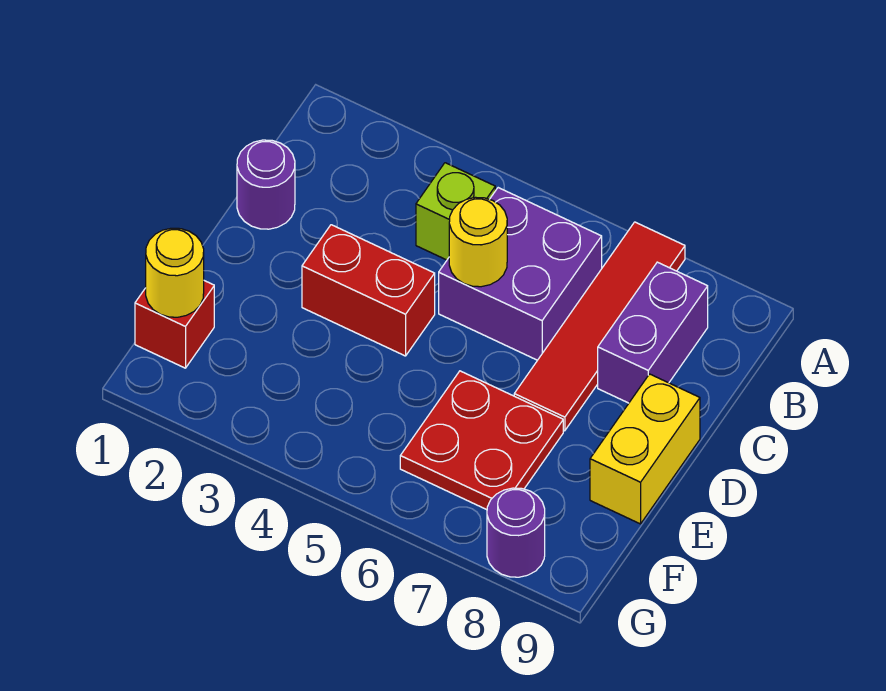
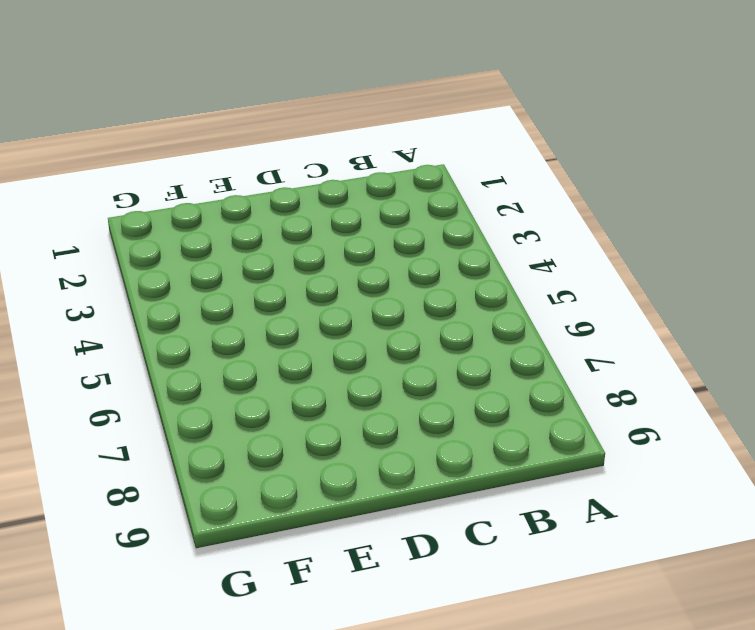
none -> red tile A7:D7 level 1
none -> lime brick B4 level 1
none -> purple brick B5:C6 level 1

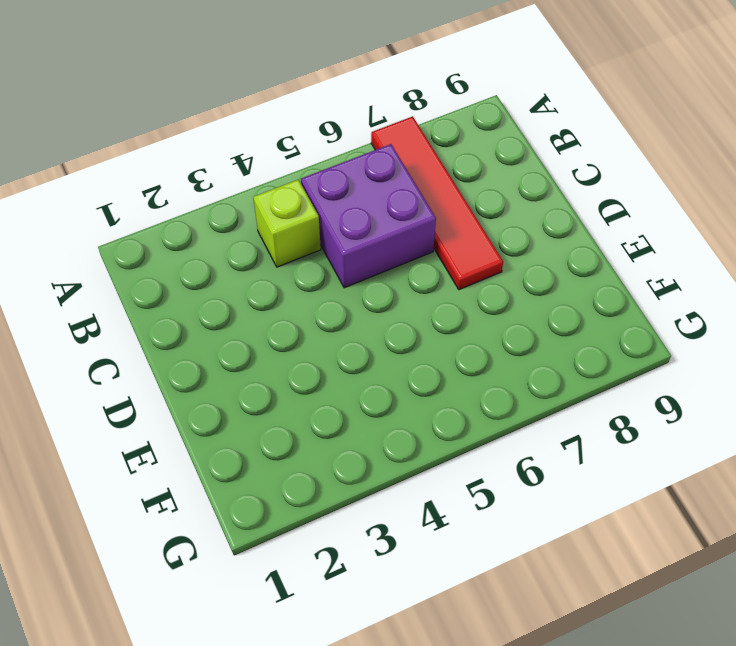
none -> purple brick B8:C8 level 1
none -> purple round brick C1 level 1
none -> red brick D3:D4 level 1

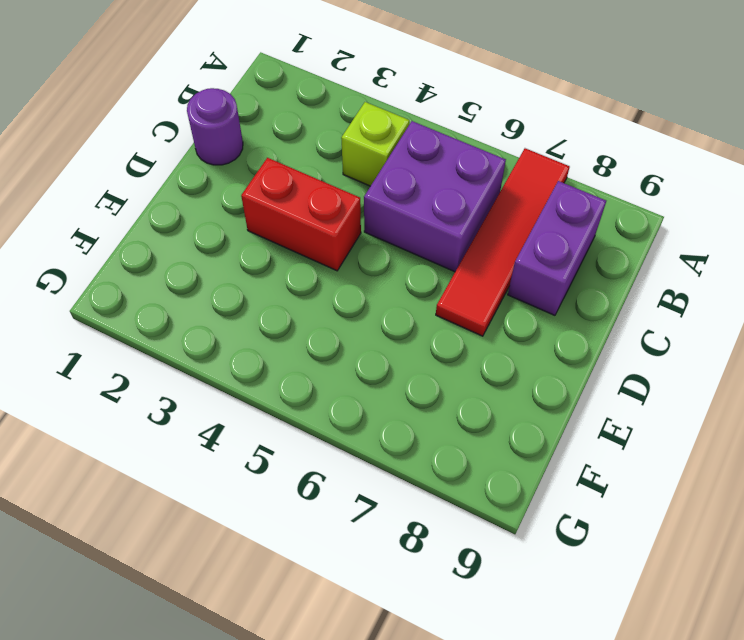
none -> yellow brick D9:E9 level 1
none -> red plate E6:F7 level 1
none -> red brick F1 level 1

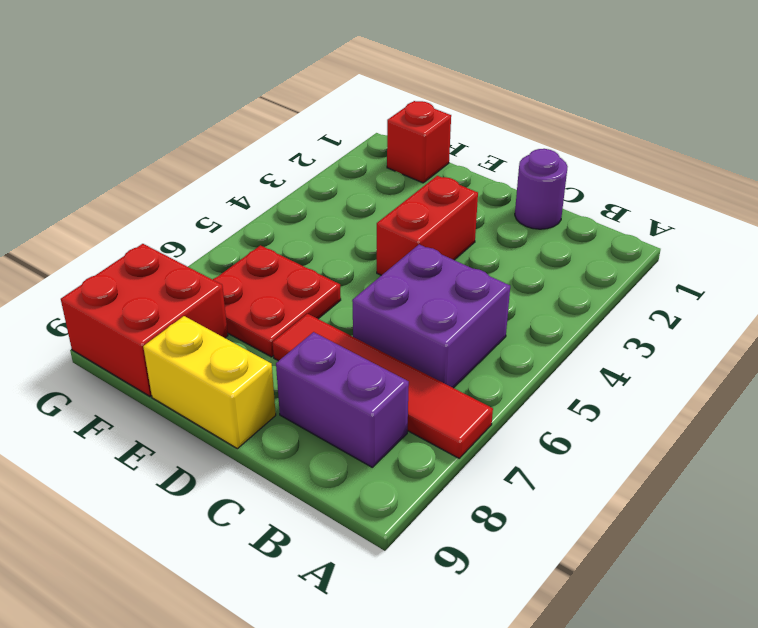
red brick F8:G9 level 1 -> purple round brick G8 level 1
none -> lime brick B4 level 1
none -> yellow round brick C5 level 2
none -> yellow round brick F1 level 2

